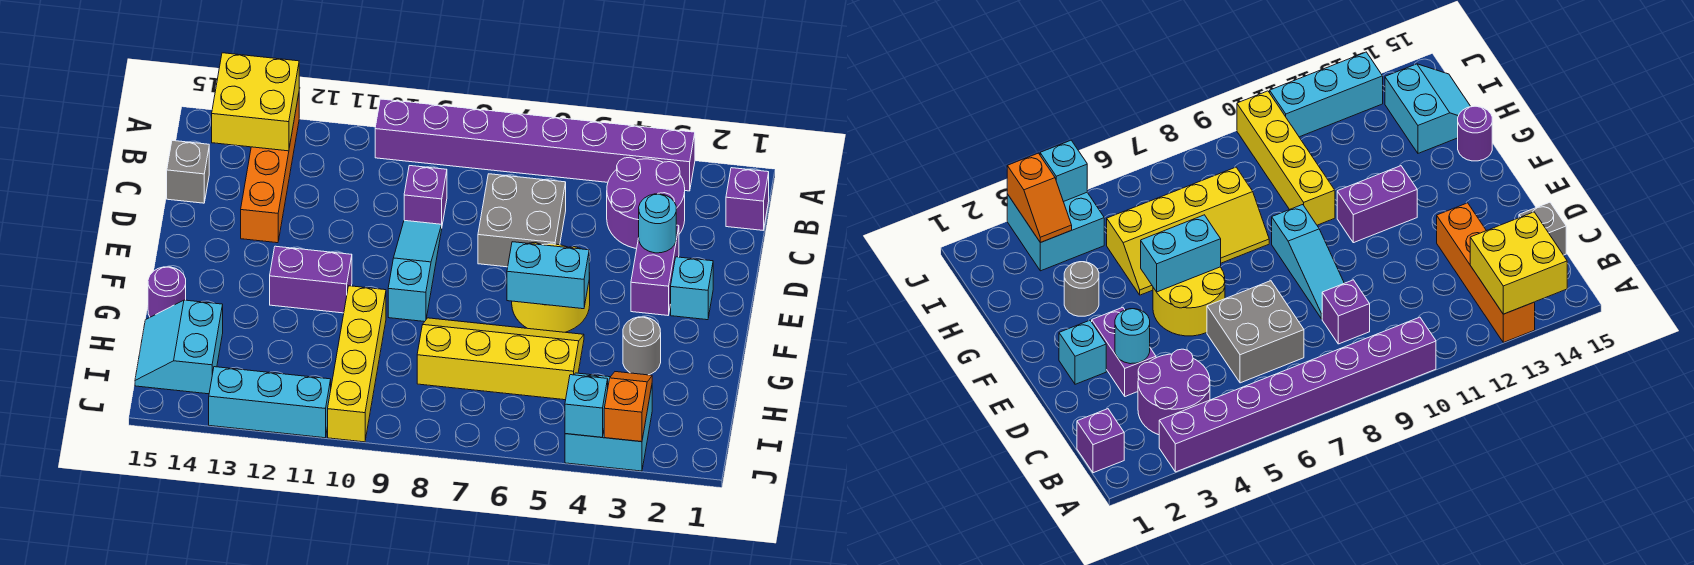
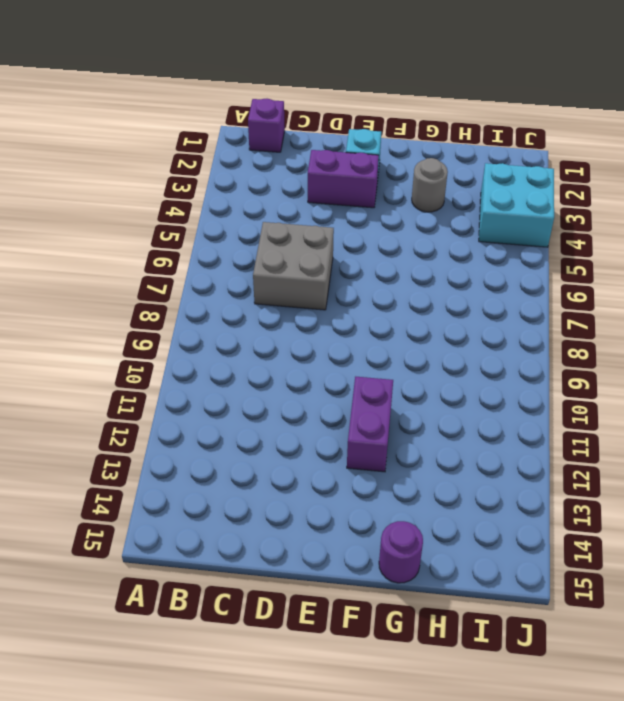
none -> purple brick A3:A10 level 1
none -> orange brick A13:D13 level 1
none -> purple round brick B3:C4 level 1

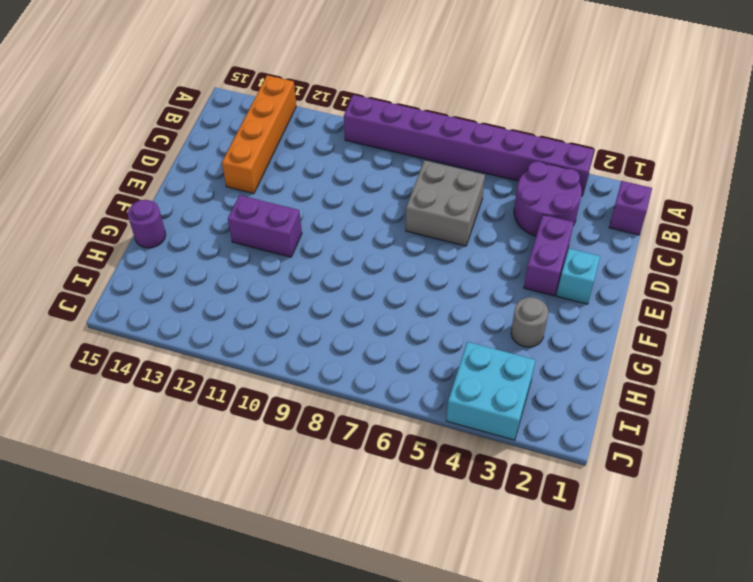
none -> purple brick C9 level 1
none -> grey brick C15 level 1
none -> cyan slope D9:F9 level 1 top F

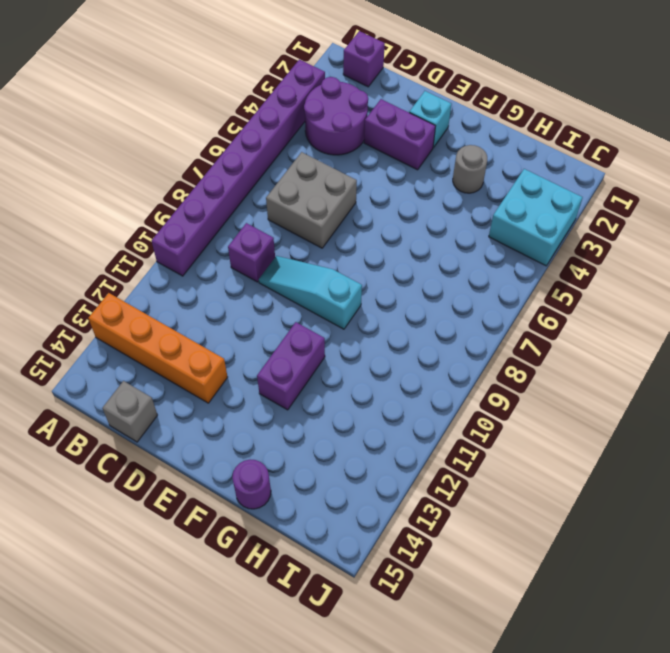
none -> yellow round brick E5:F6 level 1
none -> yellow slope G5:H8 level 1 top H
none -> yellow brick G10:J10 level 1

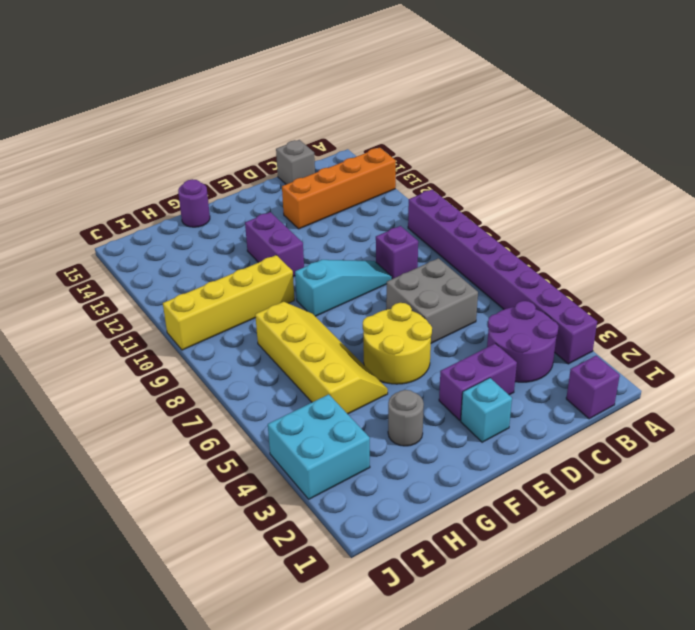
none -> cyan slope H14:I15 level 1 top 14
none -> cyan brick J11:J13 level 1
none -> yellow brick A13:B14 level 2

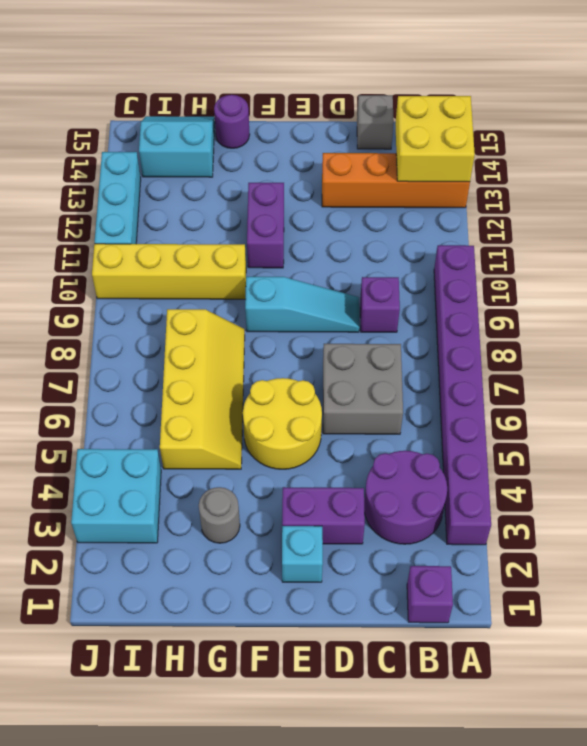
none -> cyan round brick D3 level 2
none -> cyan brick F5:F6 level 2
none -> orange slope I3:J3 level 2 top J

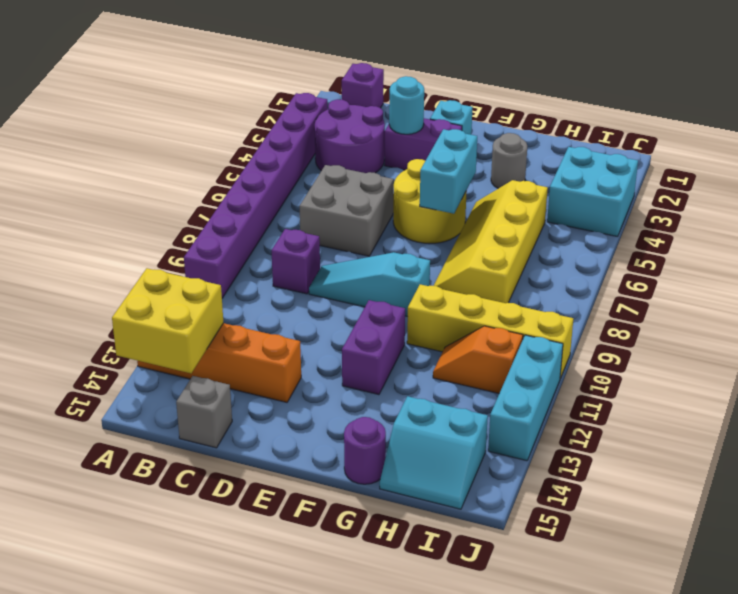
orange slope H11:I11 level 1 top I -> orange slope I3:J3 level 2 top J
none -> cyan brick J4 level 2

